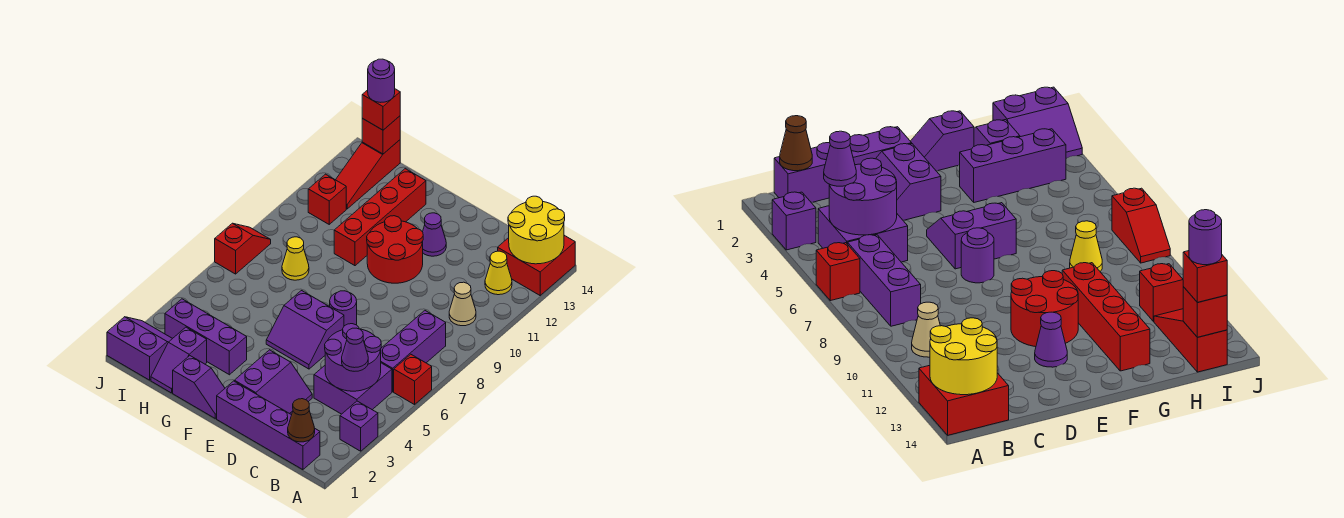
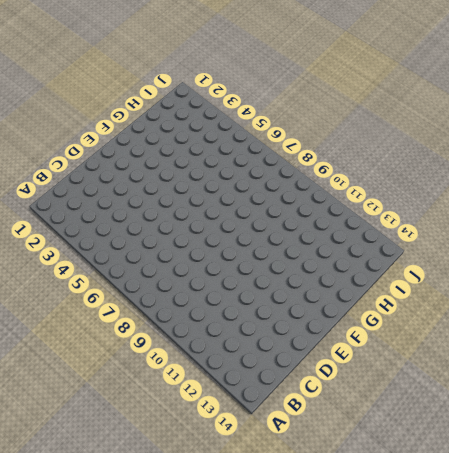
none -> purple brick A3 level 1
none -> red brick A6 level 1
none -> red brick A13:B14 level 1

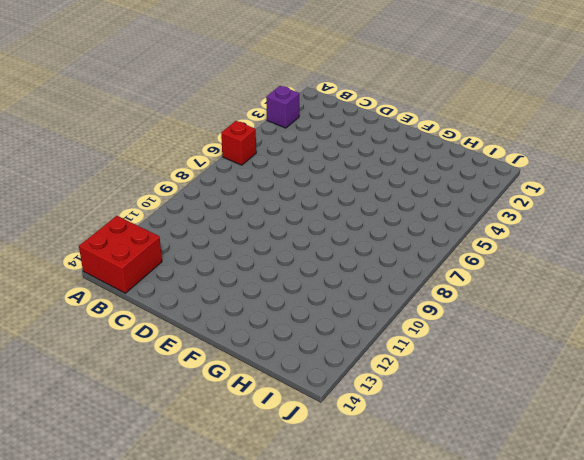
none -> purple brick B1:E1 level 1
none -> purple brick B4:C5 level 1
none -> purple brick B6:B8 level 1

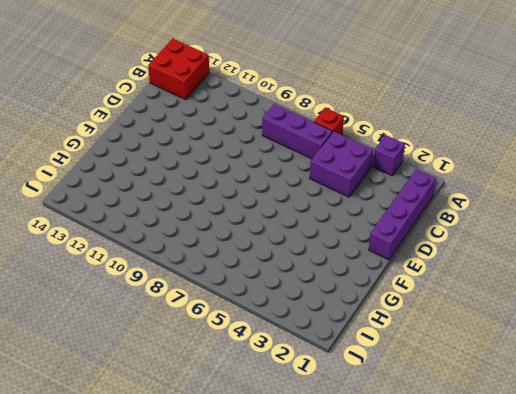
none -> tan cone B10 level 1
none -> yellow cone B12 level 1
none -> purple slope D2:E3 level 1 top E

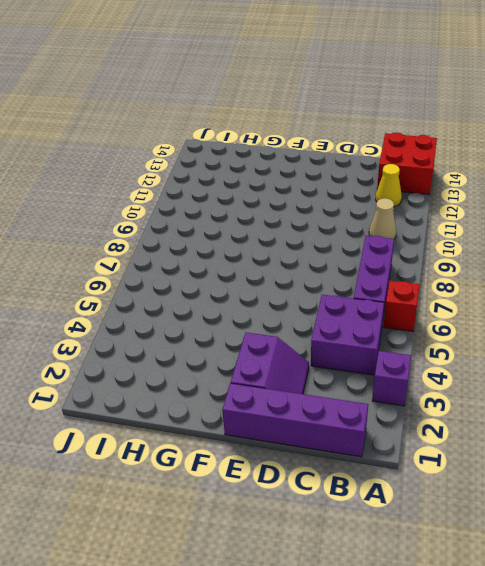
none -> purple slope E5:F6 level 1 top 6
none -> purple round brick E7 level 1
none -> red round brick E10:F11 level 1

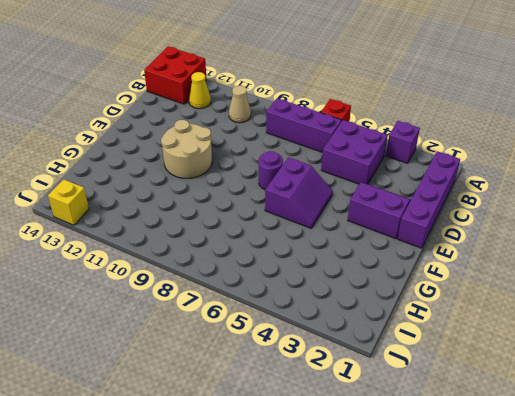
tan round brick E10:F11 level 1 -> red round brick E10:F11 level 1
yellow brick J13 level 1 -> none
none -> purple cone E12 level 1
none -> purple slope F1:G1 level 1 top G
none -> purple brick G3:I3 level 1

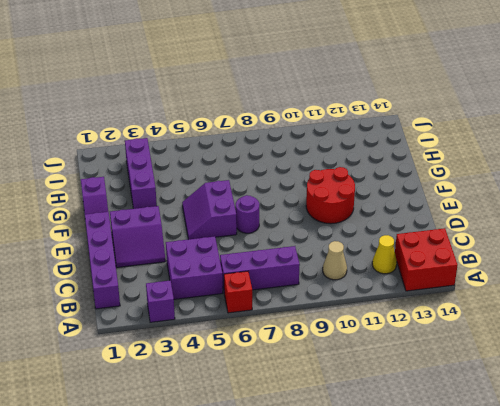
none -> purple cone E12 level 1
none -> red brick G10:G13 level 1
none -> purple slope H1:H2 level 1 top 2

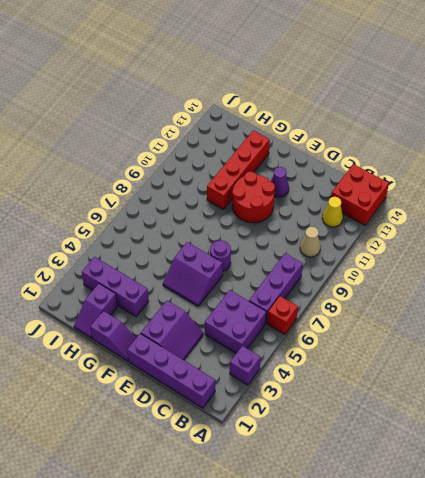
none -> yellow cone H8 level 1
none -> purple slope I1:J2 level 1 top 1
none -> red brick I11 level 1

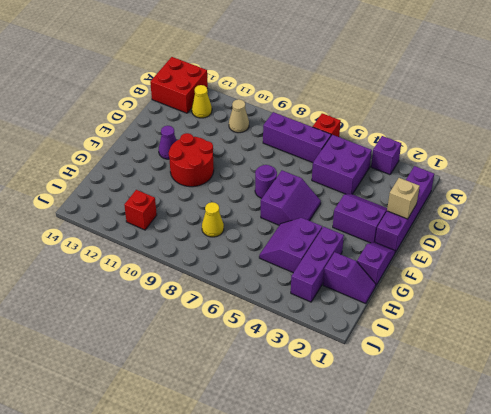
tan brick D1 level 2 -> none
purple slope G4:H5 level 1 top 4 -> purple slope I1:J2 level 1 top 1
none -> red brick G10:G13 level 1
none -> red slope I12:I14 level 1 top 14
none -> red slope J7:J8 level 1 top 7

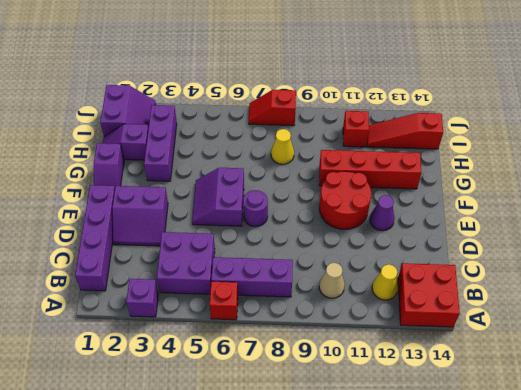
red slope J7:J8 level 1 top 8 -> red slope J7:J8 level 1 top 7
none -> yellow round brick A13:B14 level 2
none -> brown cone B1 level 2
none -> purple round brick B4:C5 level 2

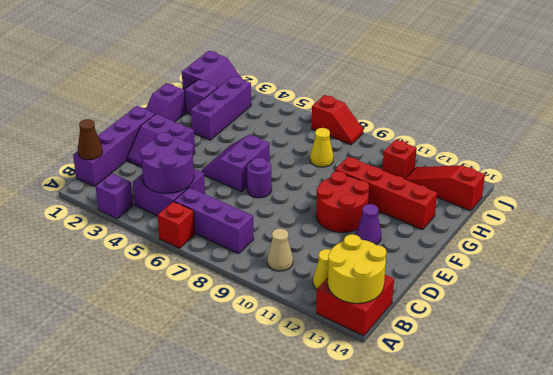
none -> red brick I14 level 2
none -> purple cone B4 level 3
none -> red brick I14 level 3

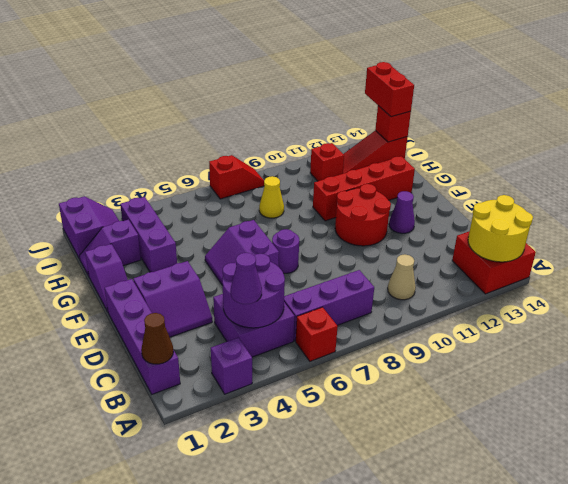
red brick I14:J14 level 3 -> red brick I14 level 3
none -> yellow cone B12 level 1
none -> purple round brick I14 level 4

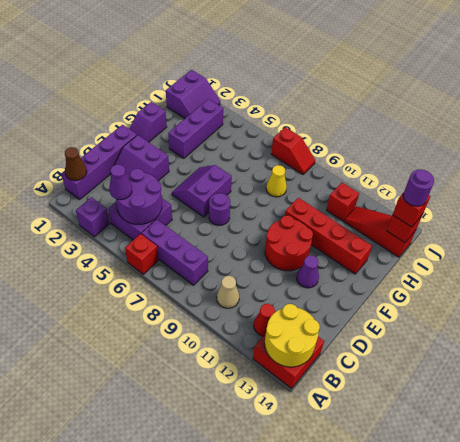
red cone B12 level 1 -> yellow cone B12 level 1
none -> purple slope H1:H2 level 1 top 2

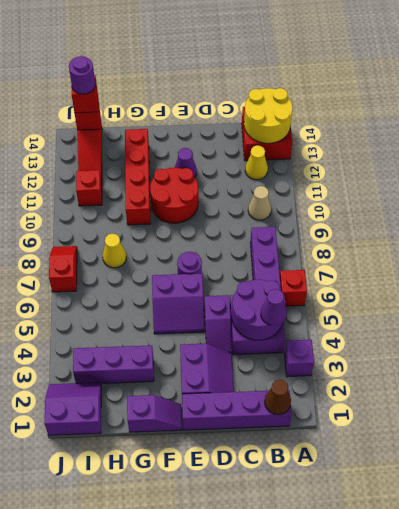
purple slope D4:D5 level 1 top 5 -> purple slope H1:H2 level 1 top 2

